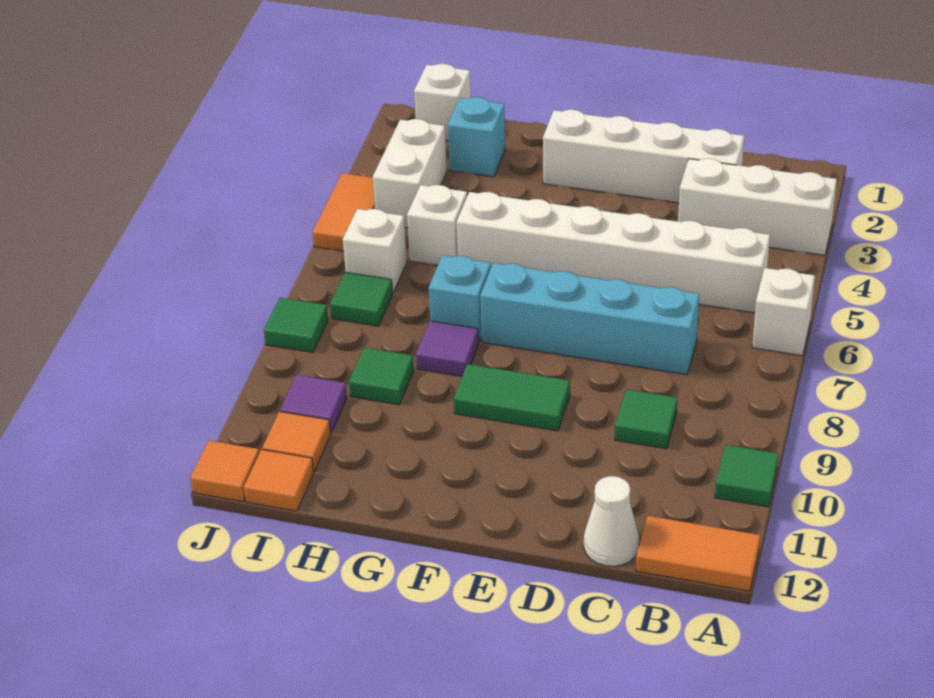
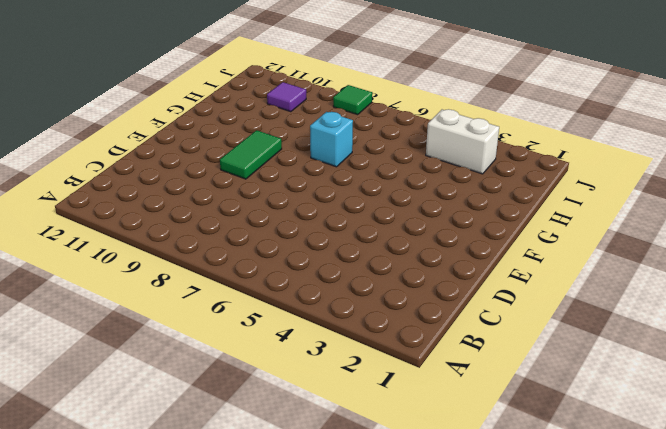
none -> white brick A3:C3 level 1
none -> white brick A6 level 1
none -> green tile A10 level 1

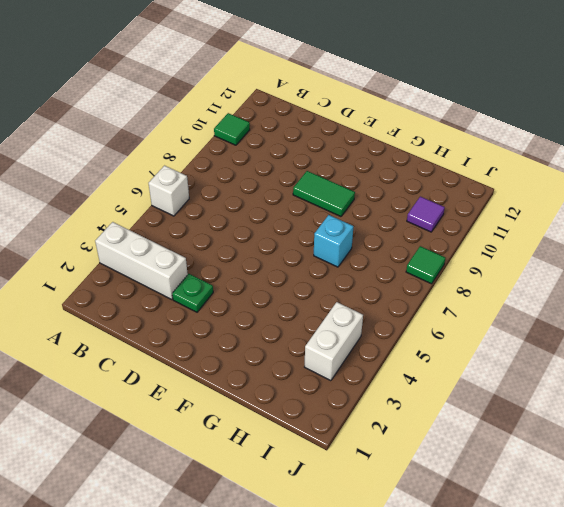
green plate D3 level 1 -> none
none -> orange tile A12:B12 level 1
none -> white brick B5:G5 level 1
none -> white brick C2:F2 level 1

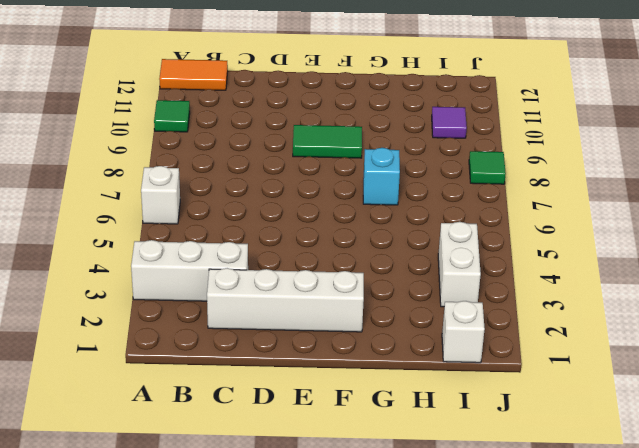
none -> white brick B5:G5 level 1
none -> cyan brick C7:F7 level 1
none -> green tile C9 level 1

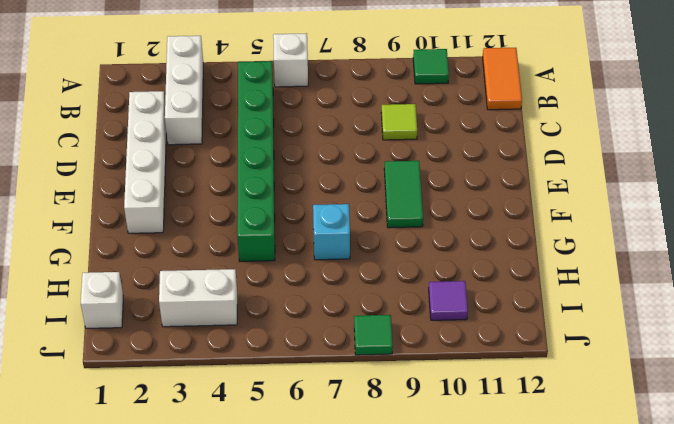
green brick B5:G5 level 1 -> white brick B5:G5 level 1
lime tile C9 level 1 -> green tile C9 level 1
none -> cyan brick C7:F7 level 1
none -> white cone C12 level 1
none -> purple tile G8 level 1

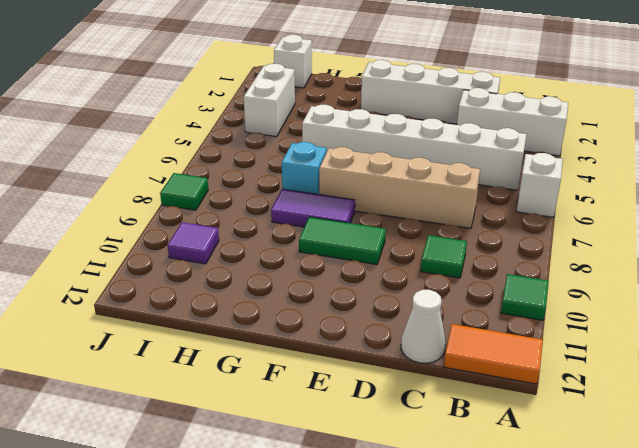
tan brick C7:F7 level 1 -> cyan brick C7:F7 level 1
purple tile F8:G8 level 1 -> purple tile G8 level 1
none -> cyan brick H2 level 1
none -> white brick H5 level 1
none -> green tile H9 level 1

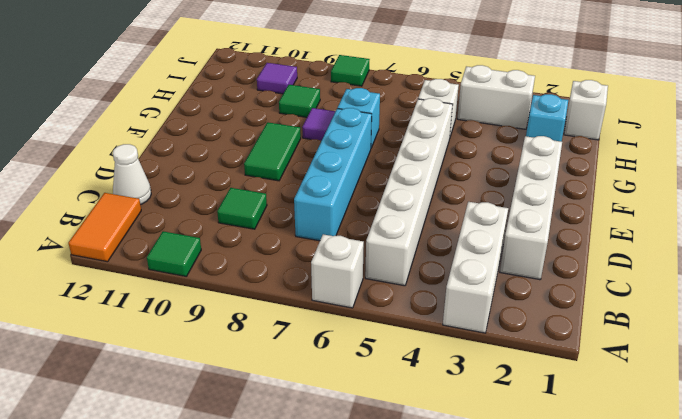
none -> white brick I6 level 1
none -> green tile I7 level 1
none -> orange tile I11 level 1

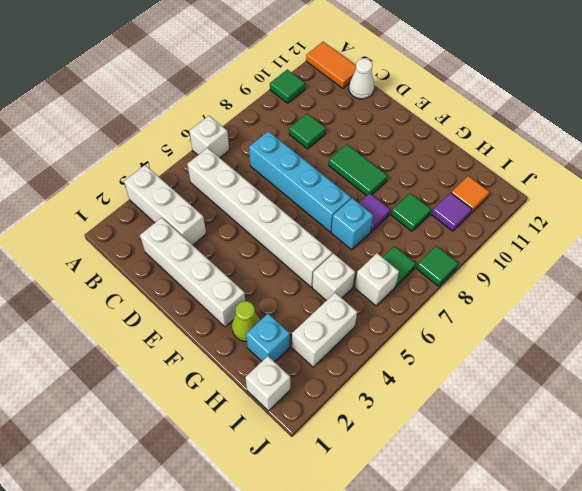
lime cone G2 level 1 -> none
none -> orange tile I12 level 1
none -> orange tile J4:J5 level 1
none -> orange tile J12 level 1

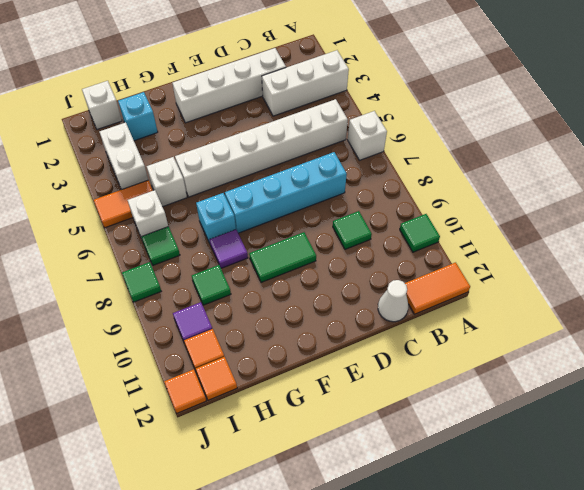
orange tile I5:J5 level 1 -> orange tile J4:J5 level 1

